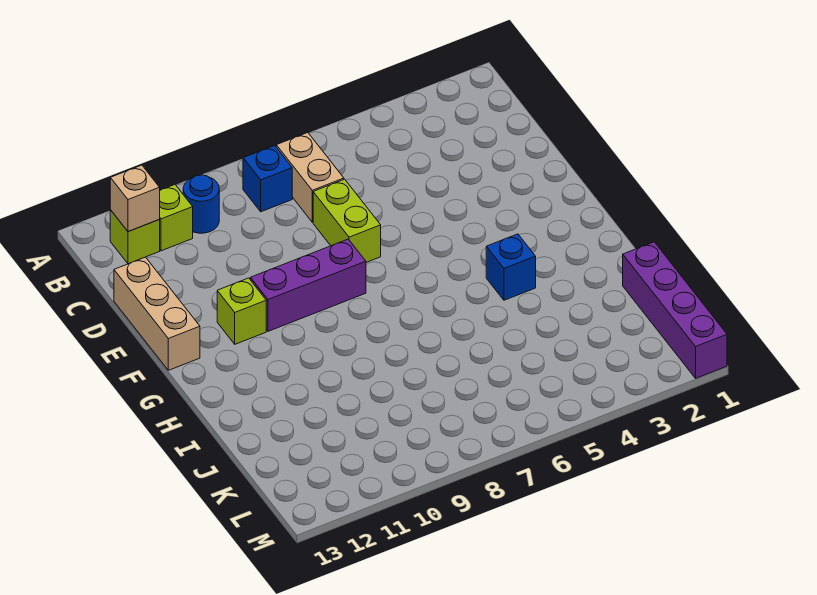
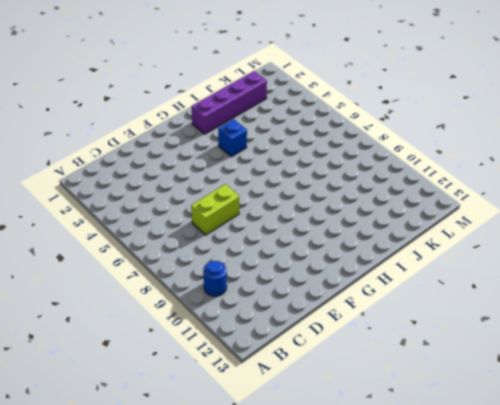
purple brick H2:K2 level 1 -> purple brick J1:M1 level 1
none -> tan brick B7:C7 level 1
none -> blue brick B8 level 1
none -> lime brick B11 level 1

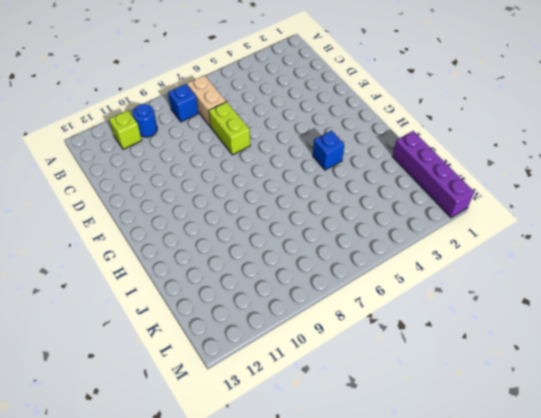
none -> lime brick B12 level 1
none -> tan brick D13:F13 level 1
none -> purple brick F8:F10 level 1

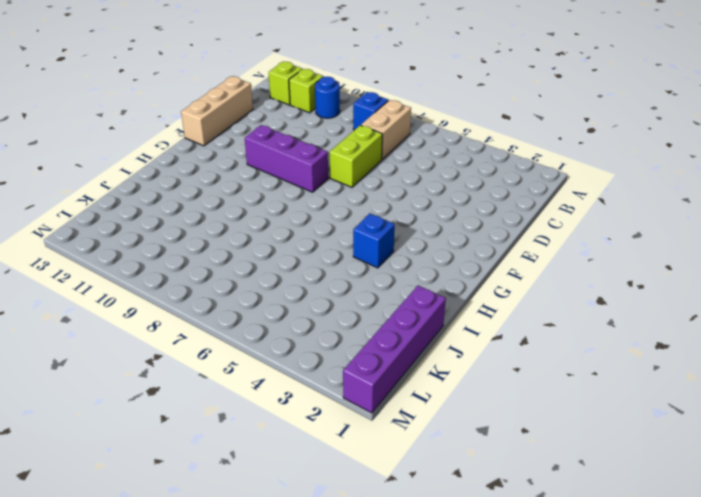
none -> lime brick F11 level 1
none -> tan brick B12 level 2

